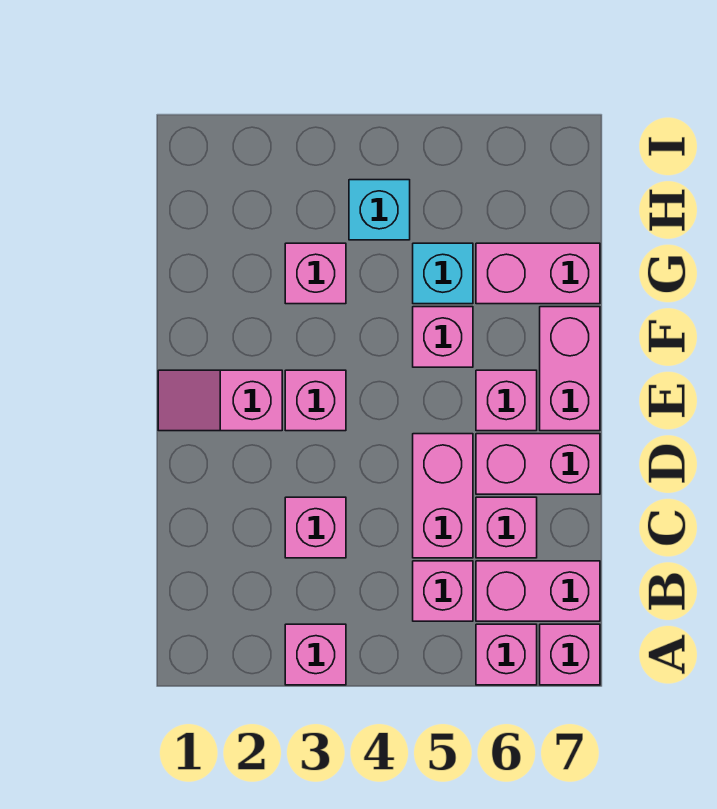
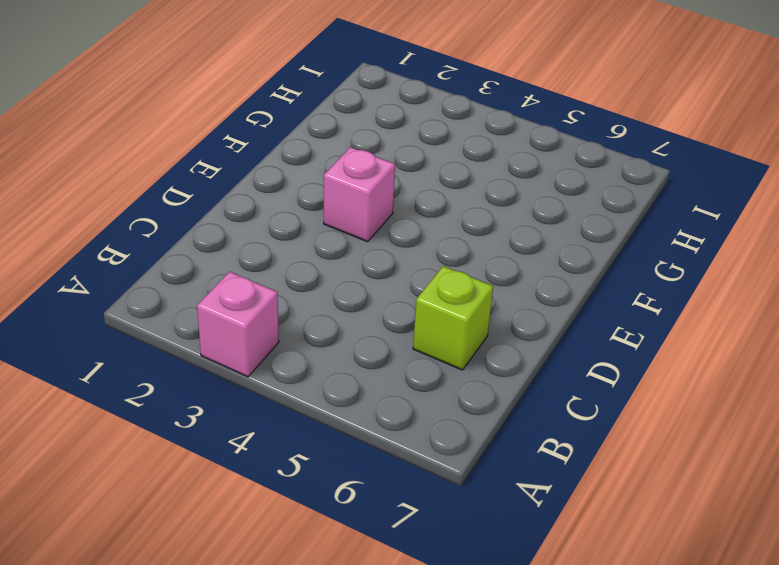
lime brick C6 level 1 -> pink brick C6 level 1
none -> pink brick A6 level 1
none -> pink brick A7 level 1
none -> pink brick B5 level 1

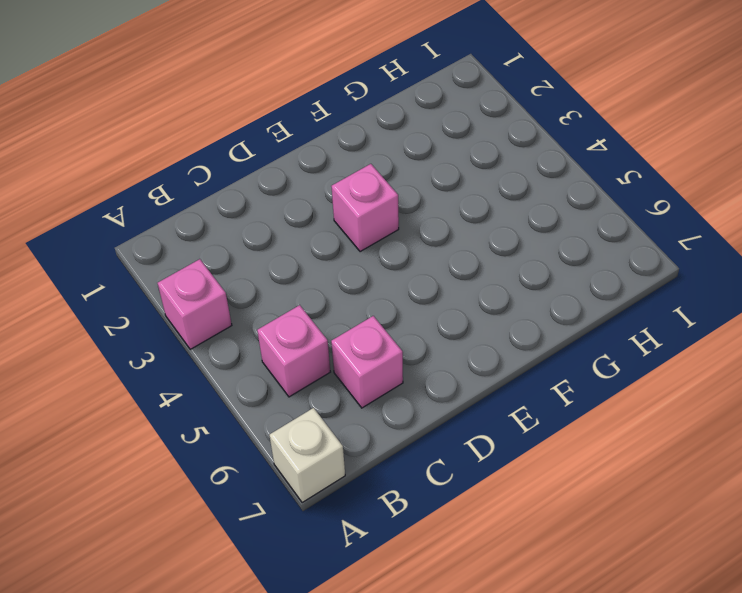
white brick A7 level 1 -> pink brick A7 level 1
none -> pink brick A6 level 1
none -> pink brick B6:B7 level 1
none -> pink brick C3 level 1

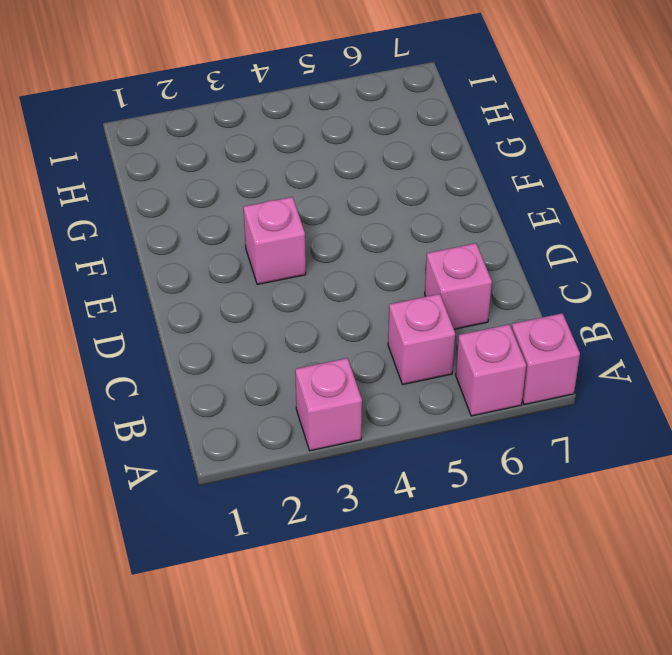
none -> pink brick B6:B7 level 1
none -> pink brick C3 level 1
none -> pink brick C5:D5 level 1

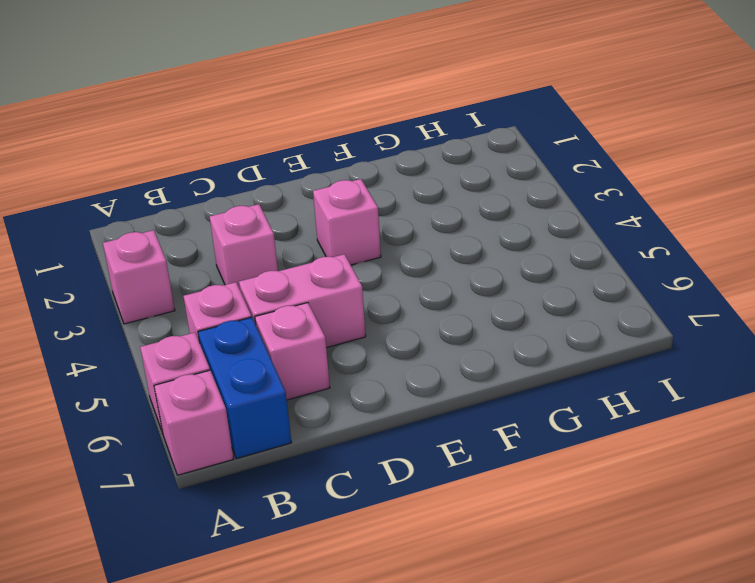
blue brick B6:B7 level 1 -> pink brick B6:B7 level 1
none -> pink brick D6:D7 level 1
none -> pink slope E1:E2 level 1 top 2
none -> pink brick E6 level 1

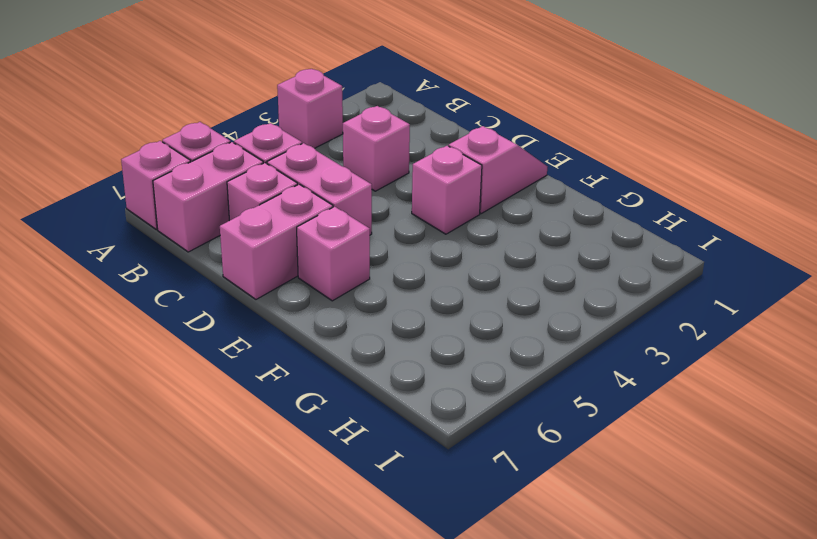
none -> pink brick E7:F7 level 1
none -> pink brick F5 level 1
none -> pink brick G3 level 1

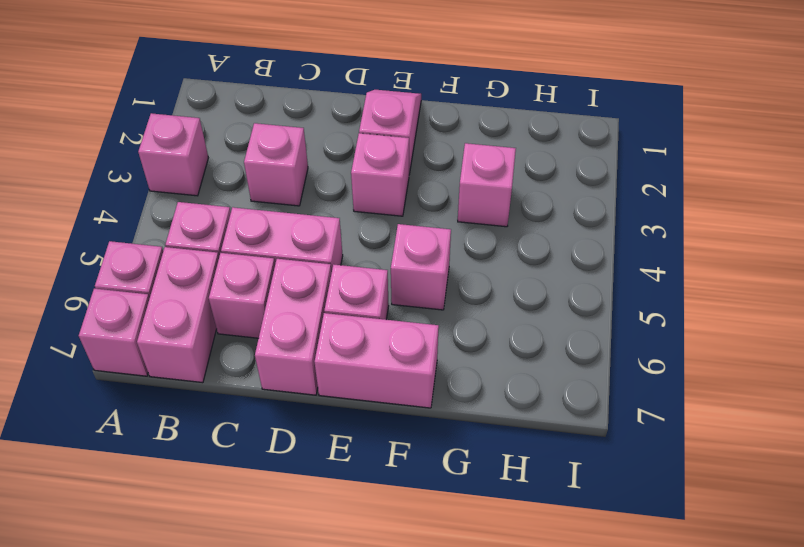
none -> cyan brick G5 level 1
none -> pink brick G6:G7 level 1
none -> cyan brick H4 level 1

